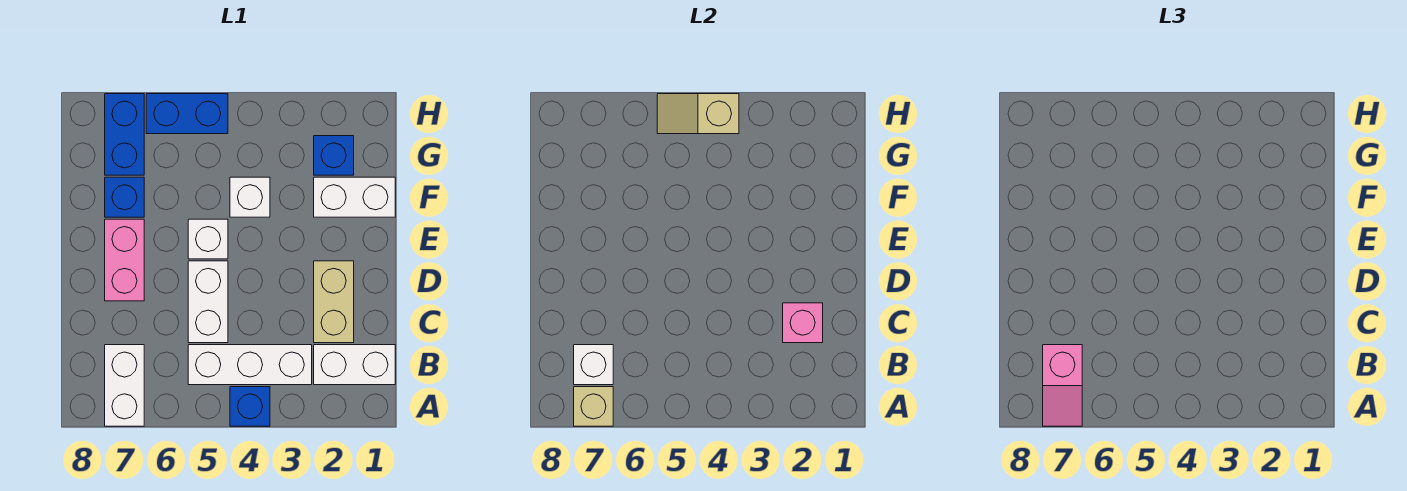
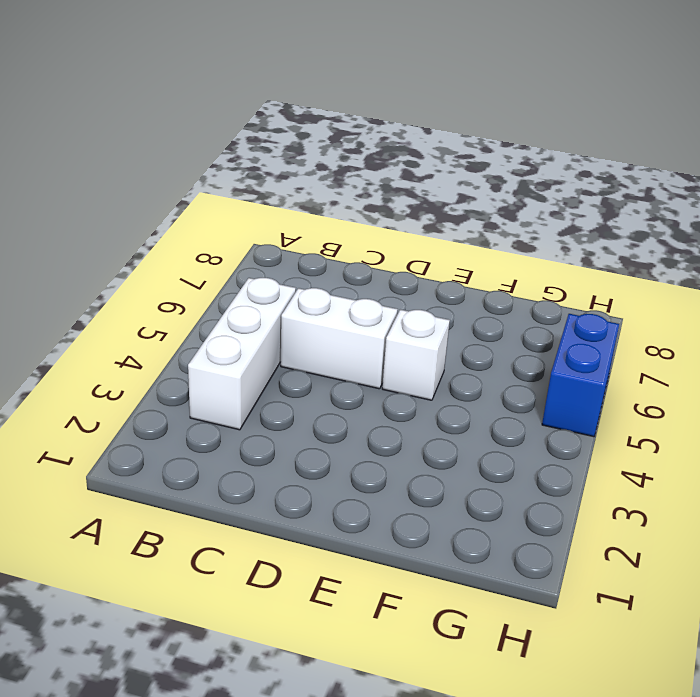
none -> blue brick A4 level 1
none -> white brick A7:B7 level 1
none -> white brick B1:B2 level 1

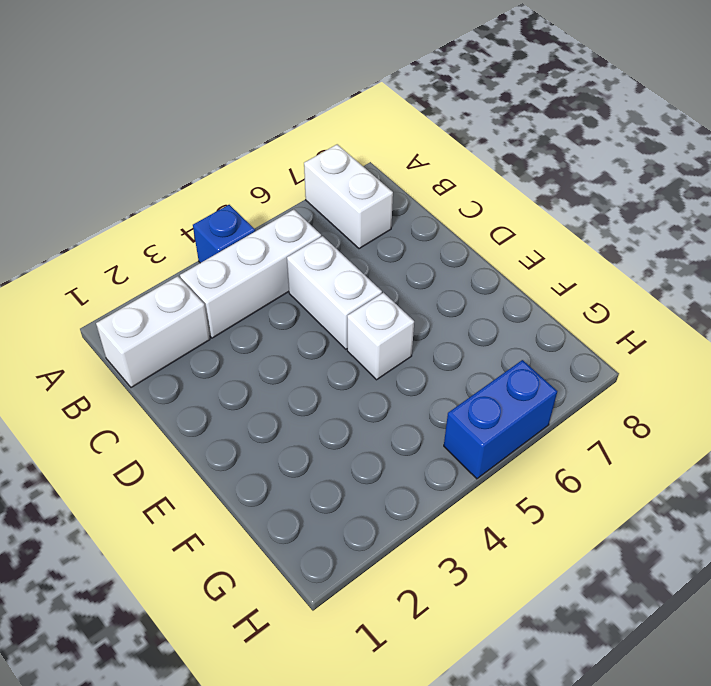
none -> tan brick C2:D2 level 1
none -> pink brick D7:E7 level 1
none -> white brick F1:F2 level 1

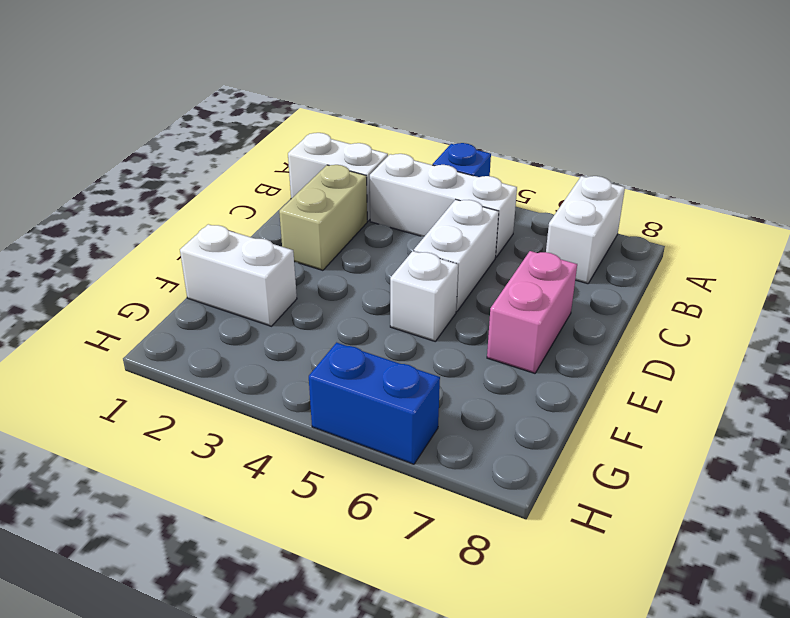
none -> white brick F4 level 1
none -> blue brick F7 level 1
none -> blue brick G2 level 1

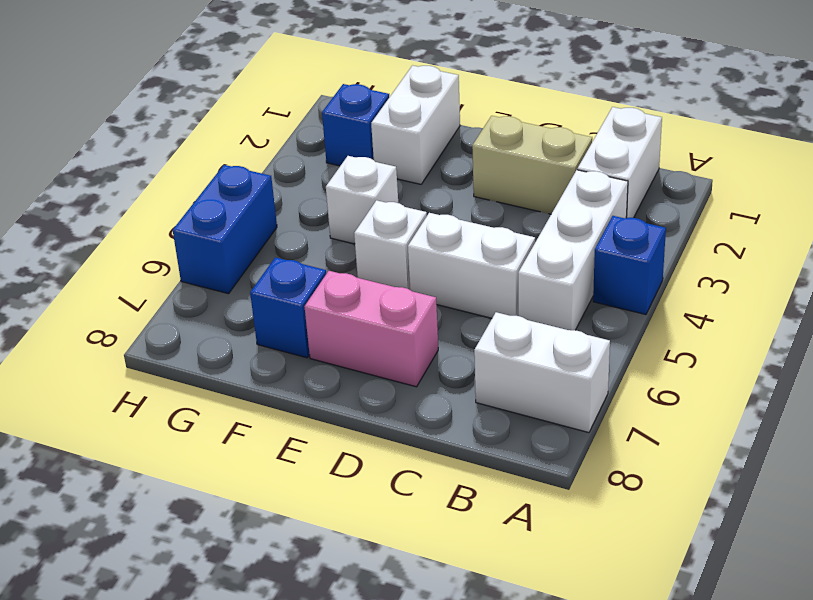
none -> blue brick G7:H7 level 1
none -> tan brick A7 level 2
none -> white brick B7 level 2

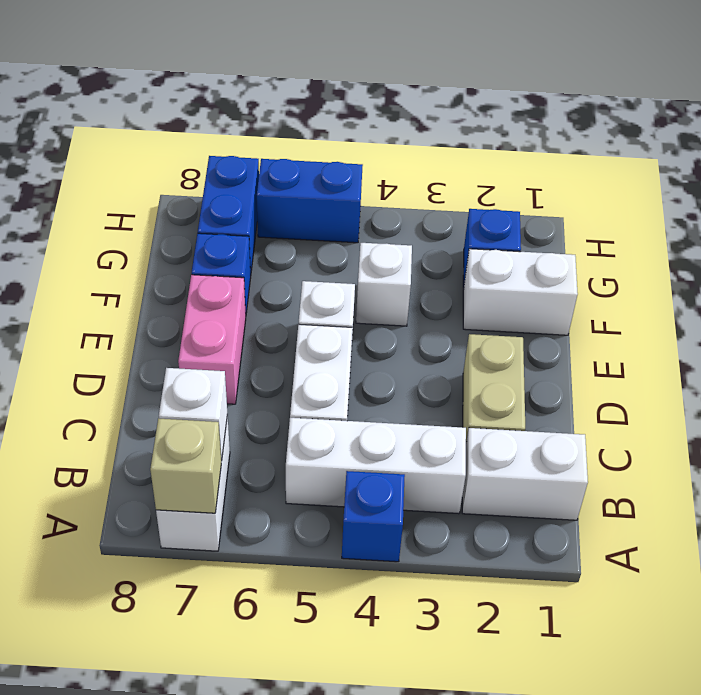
none -> pink brick C2 level 2
none -> tan slope H4:H5 level 2 top 4
none -> pink slope A7:B7 level 3 top B

